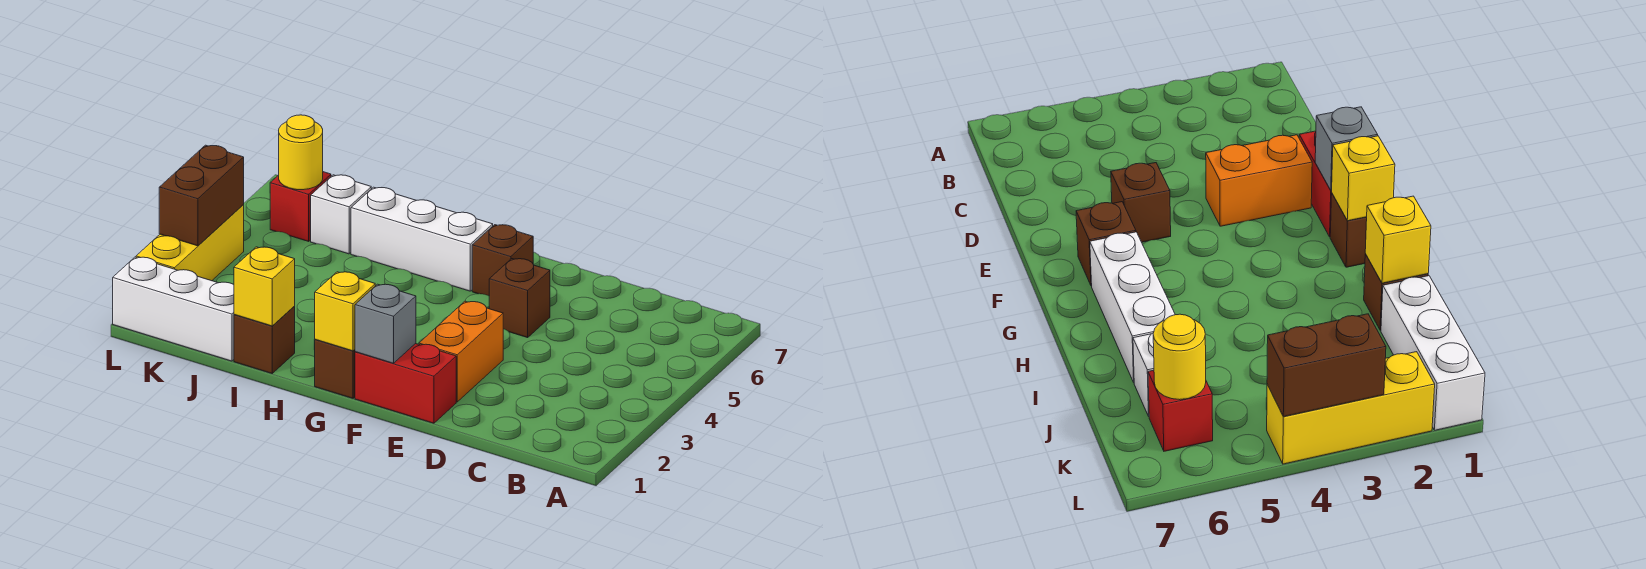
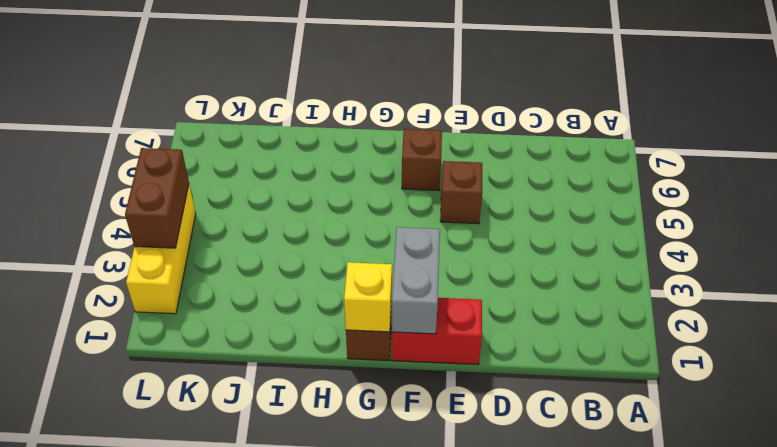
grey brick F1:F2 level 2 -> grey brick F1 level 2
none -> orange brick E2:E3 level 1
none -> white brick G6:I6 level 1
none -> brown brick I1 level 1

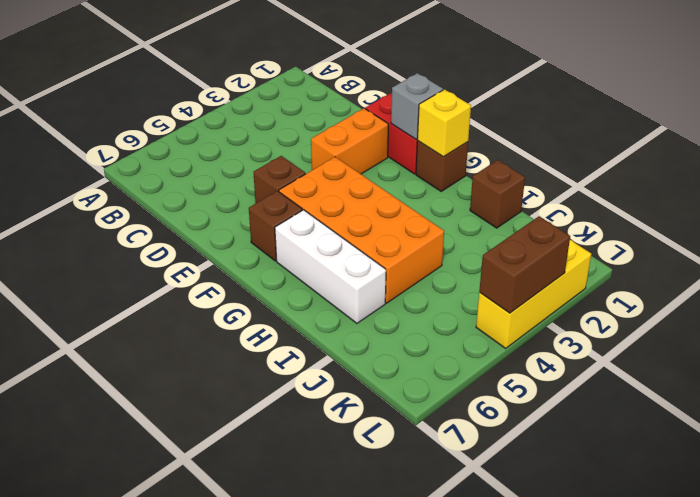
orange brick F4:I5 level 1 -> none
none -> white brick J1:L1 level 1
none -> white brick J6 level 1
none -> red brick K6 level 1

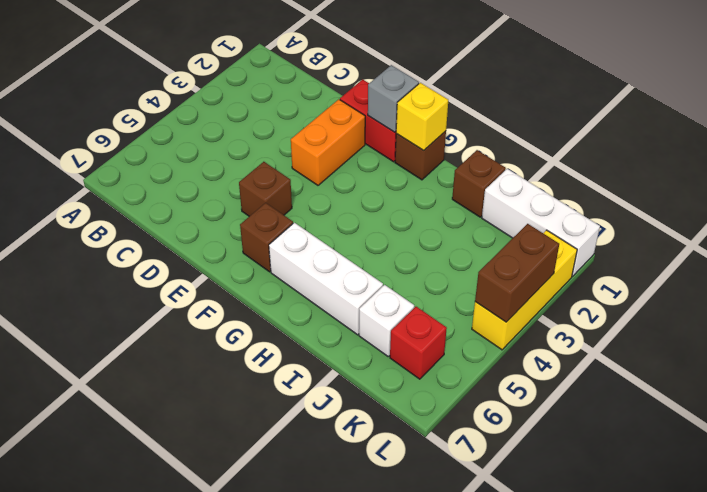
none -> yellow brick I1 level 2
none -> yellow round brick K6 level 2

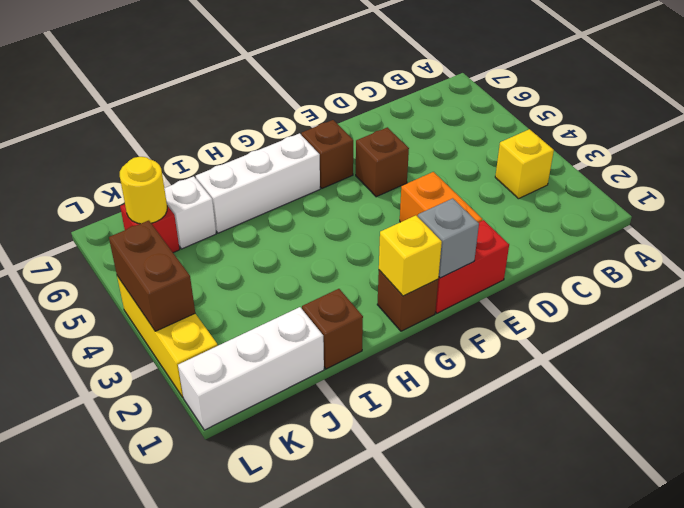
yellow brick B3 level 1 -> yellow brick I1 level 2

